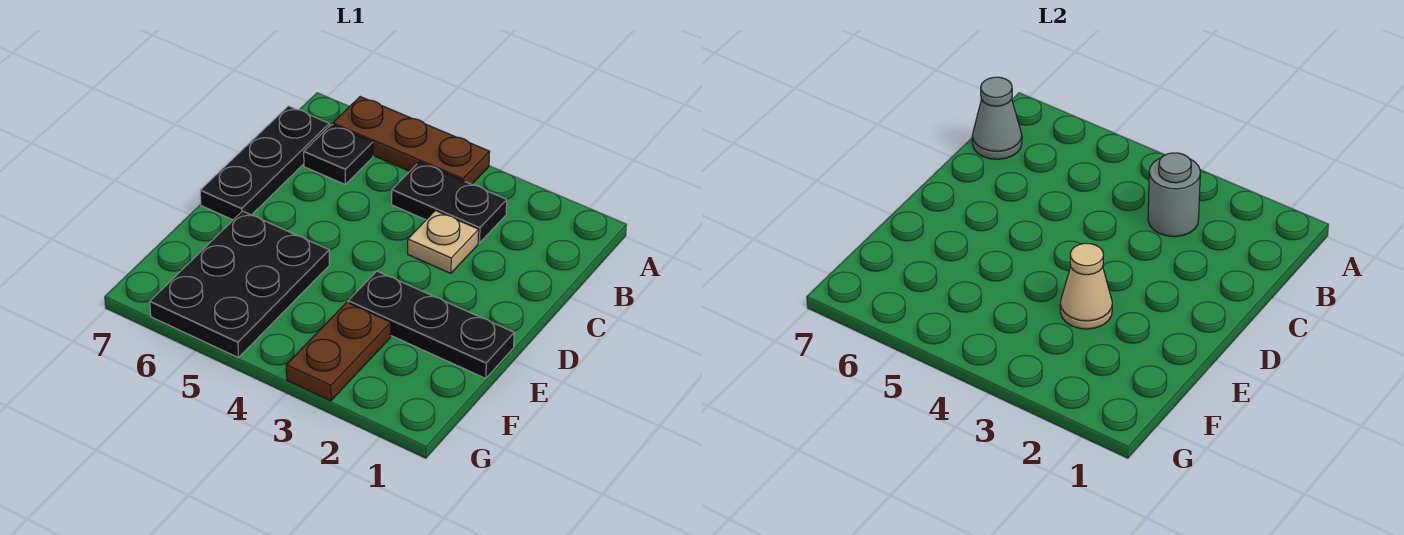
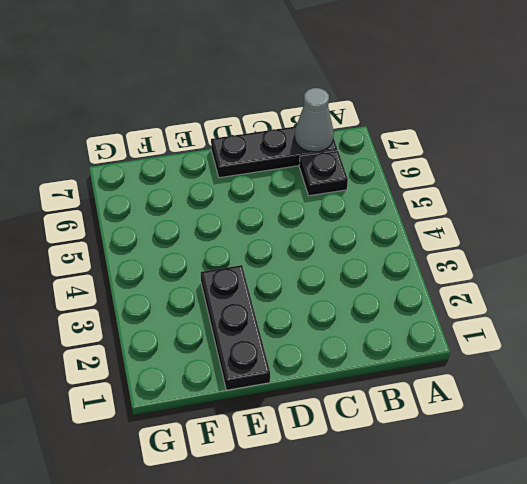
none -> brown plate A4:A6 level 1
none -> black plate B3:B4 level 1

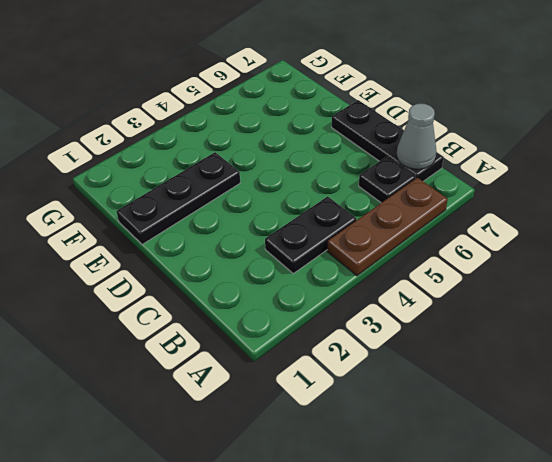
none -> tan plate C3 level 1
none -> black plate E5:G6 level 1

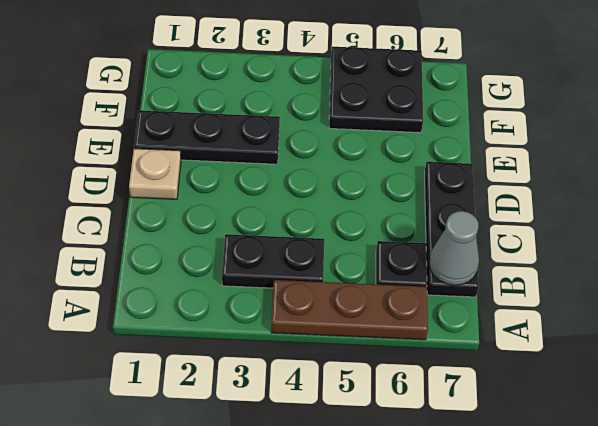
tan plate D1 level 1 -> tan plate C3 level 1
black plate F5:G6 level 1 -> black plate E5:G6 level 1
none -> brown plate F3:G3 level 1
none -> grey round brick B3 level 2

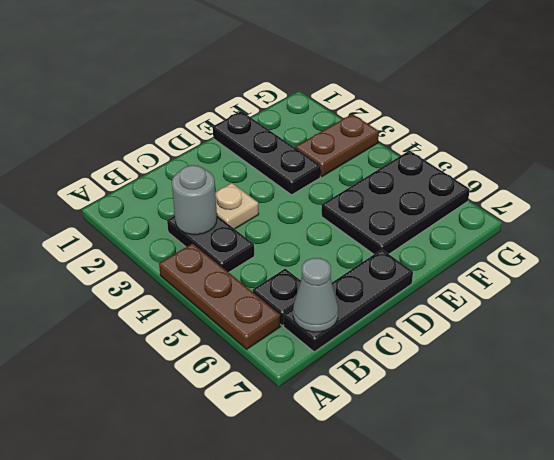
none -> tan cone E3 level 2

